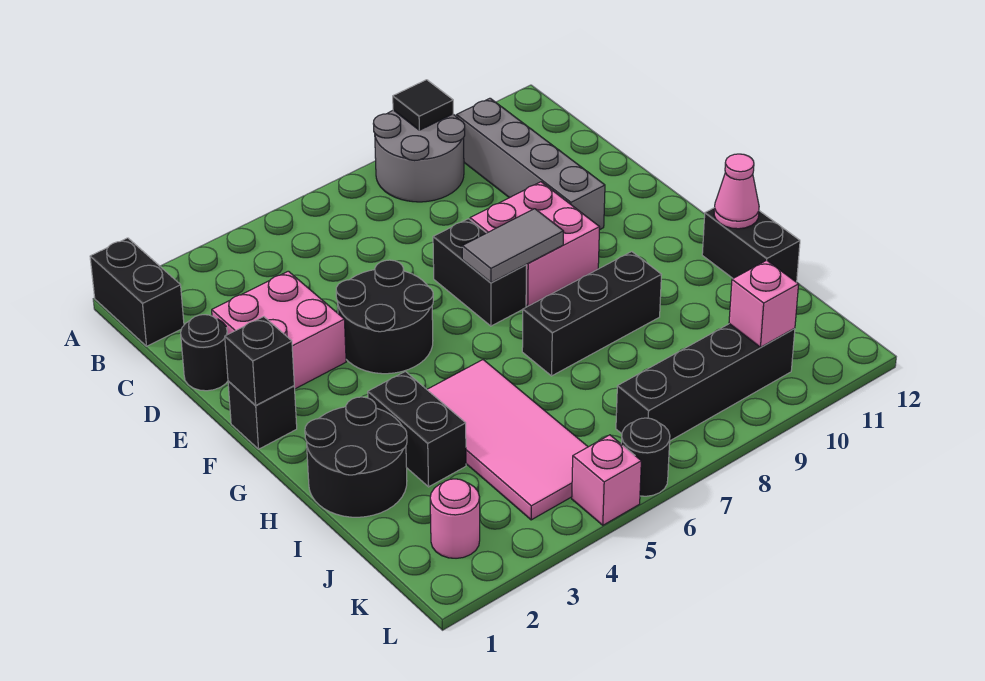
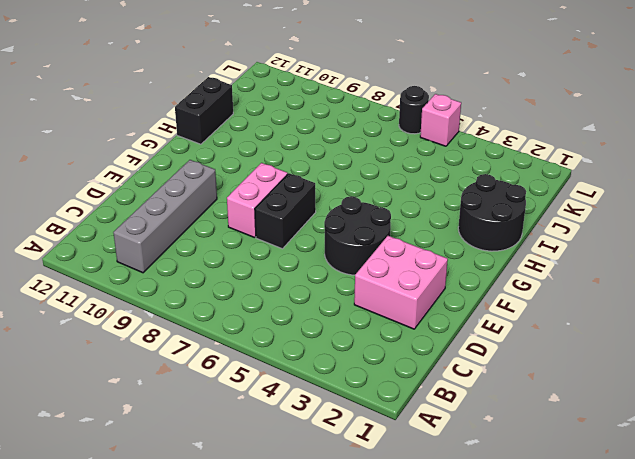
pink brick E8:F8 level 1 -> pink brick E8:F9 level 1
none -> black brick A1:B1 level 1
none -> grey round brick A8:B9 level 1
none -> black round brick D1 level 1

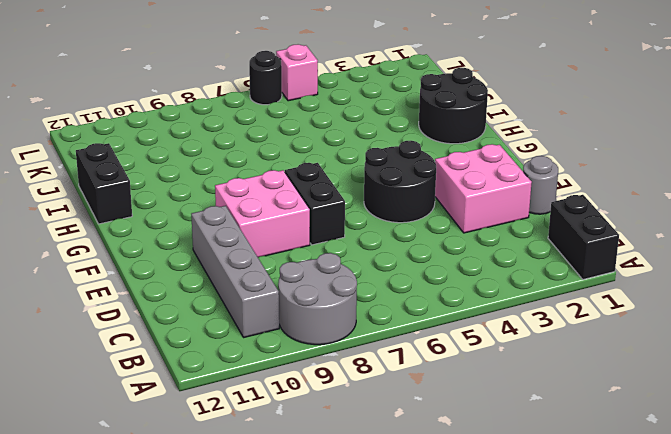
grey round brick D1 level 1 -> black round brick D1 level 1
none -> black brick F1 level 1
none -> black brick H3:I3 level 1
none -> pink tile H4:K5 level 1

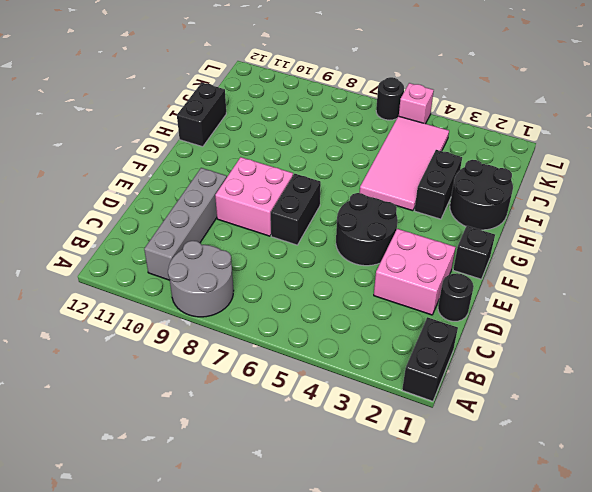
none -> black brick H7:H9 level 1
none -> pink round brick K2 level 1
none -> black brick K7:K10 level 1

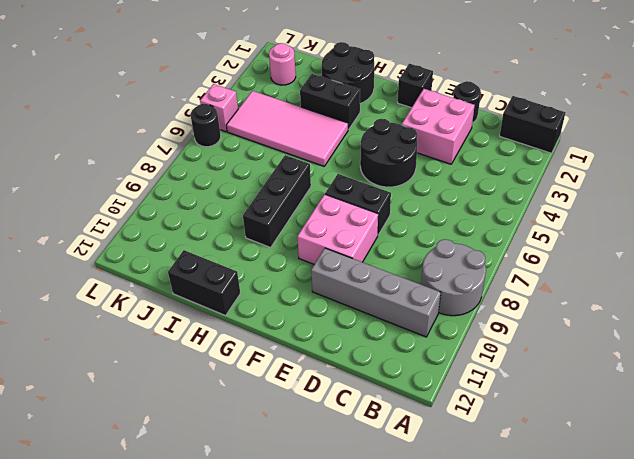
none -> black brick K7:K10 level 1
none -> black tile A9 level 2
none -> black brick F1 level 2

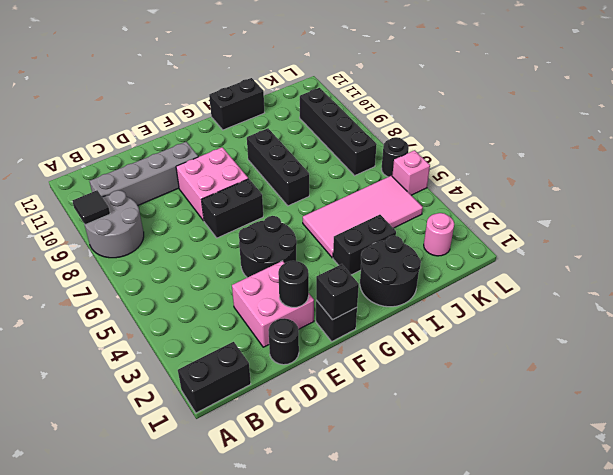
black round brick E2 level 2 -> none
none -> grey tile F7:F8 level 2
none -> pink cone H12 level 2
none -> pink brick K10 level 2

